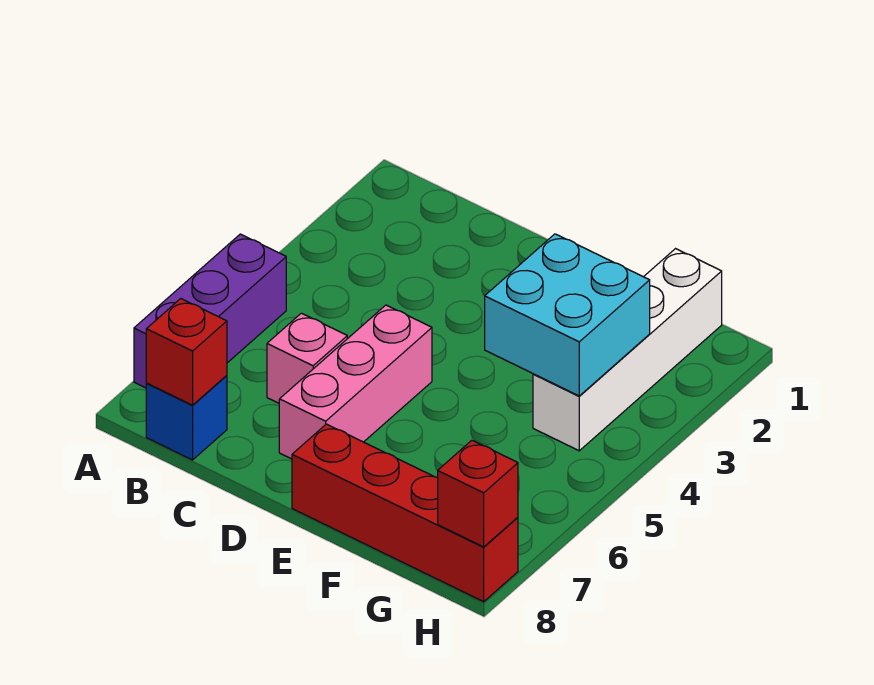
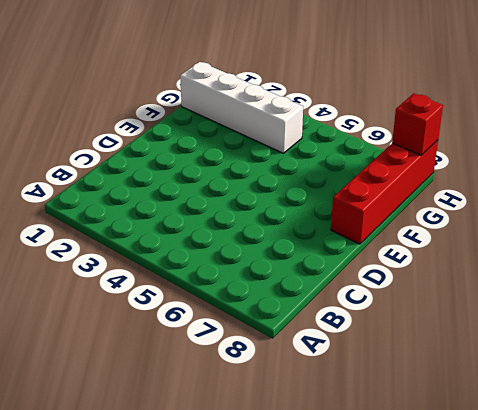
none -> purple brick A5:A7 level 1
none -> blue brick B8 level 1

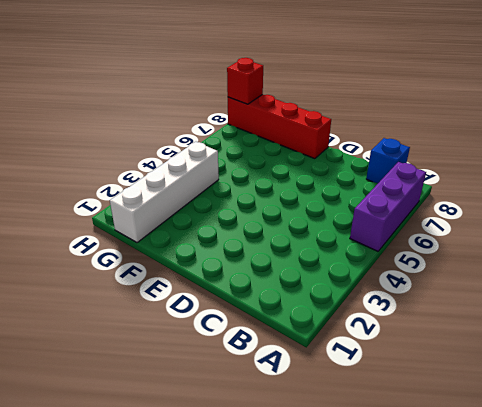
none -> pink brick C6 level 1
none -> pink brick D5:D7 level 1

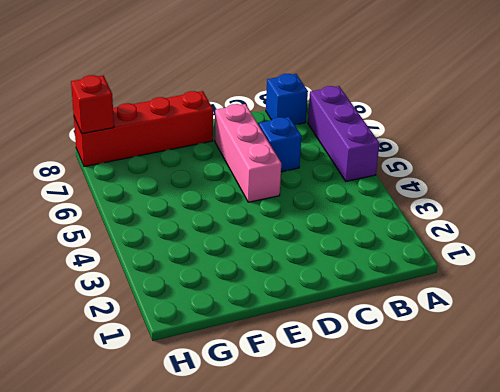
blue brick C6 level 1 -> pink brick C6 level 1
none -> white brick G1:G4 level 1
none -> red brick B8 level 2

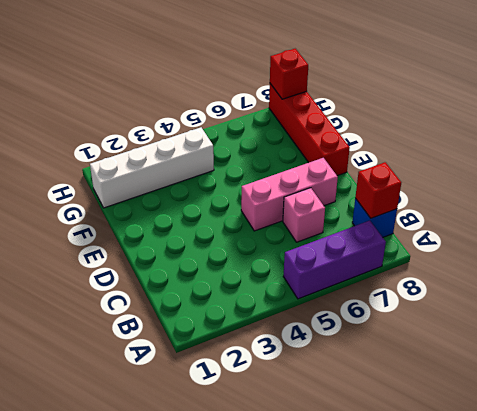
none -> cyan brick F3:G4 level 2

